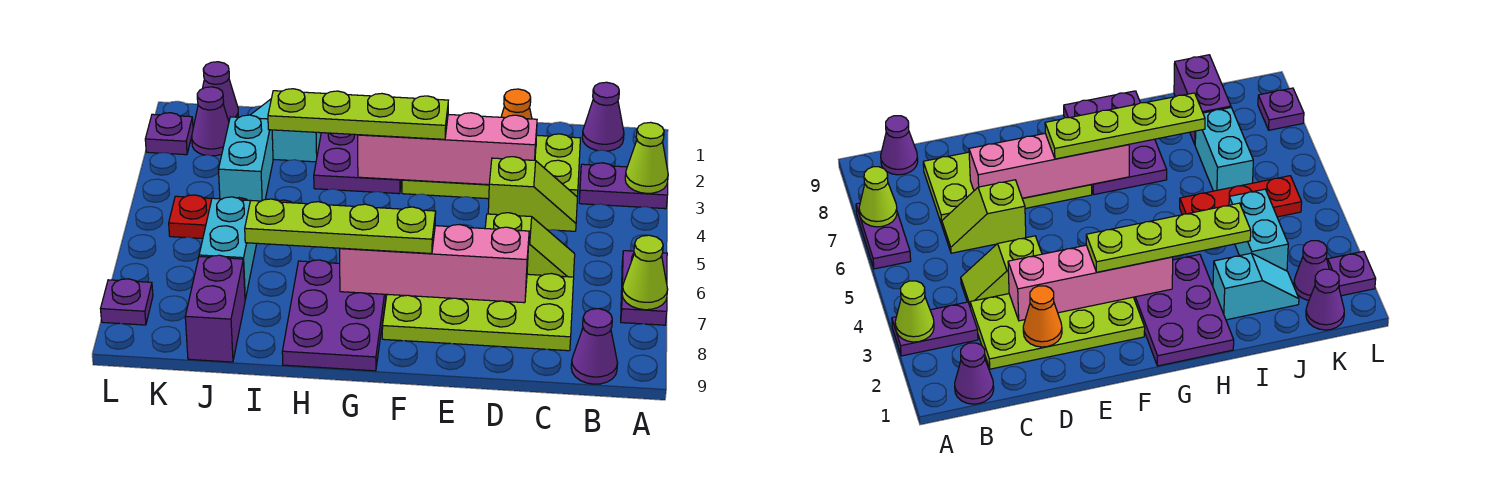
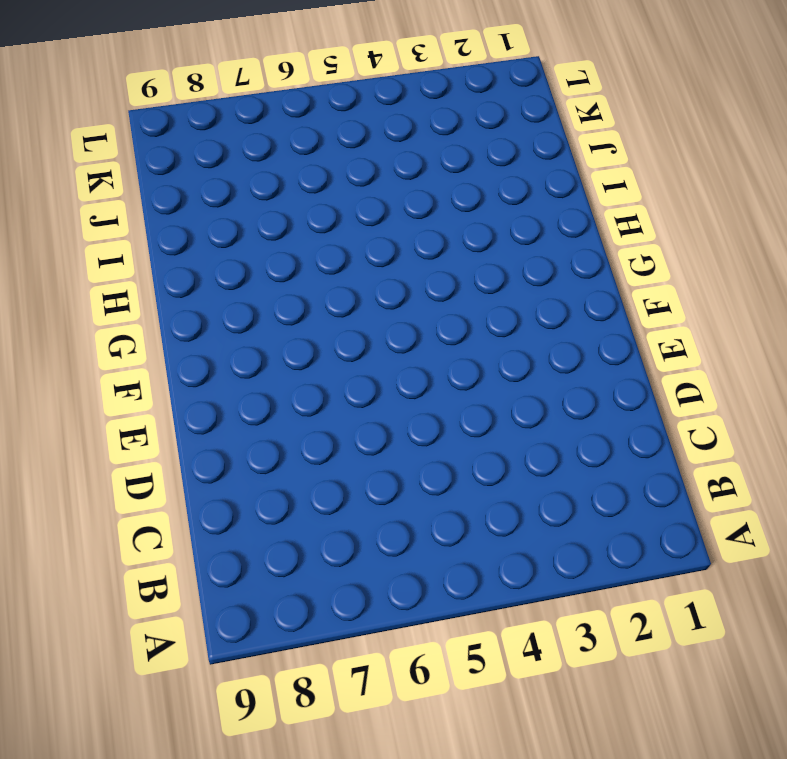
none -> purple plate A3:B3 level 1
none -> purple plate A6:A7 level 1
none -> purple cone B1 level 1

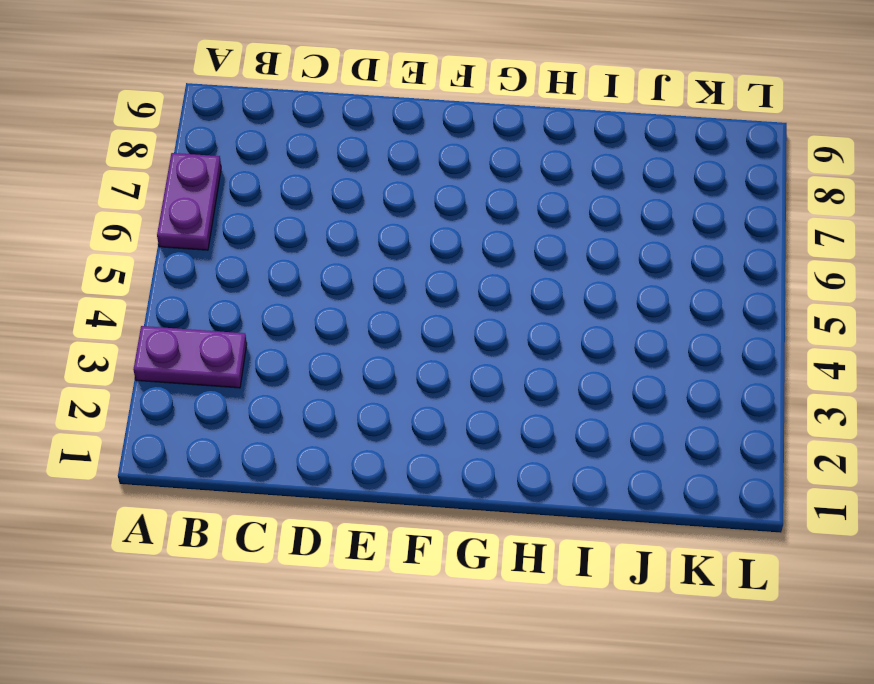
none -> purple cone B1 level 1
none -> purple cone B9 level 1
none -> lime plate C2:F3 level 1

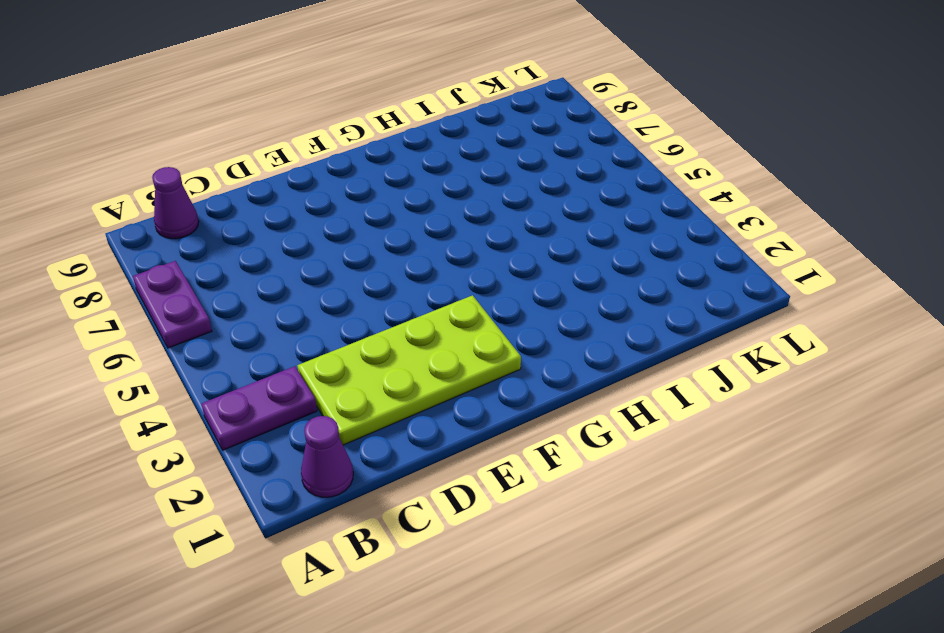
none -> lime slope C4:D4 level 1 top D
none -> lime slope C6:D6 level 1 top D
none -> lime plate C7:F8 level 1

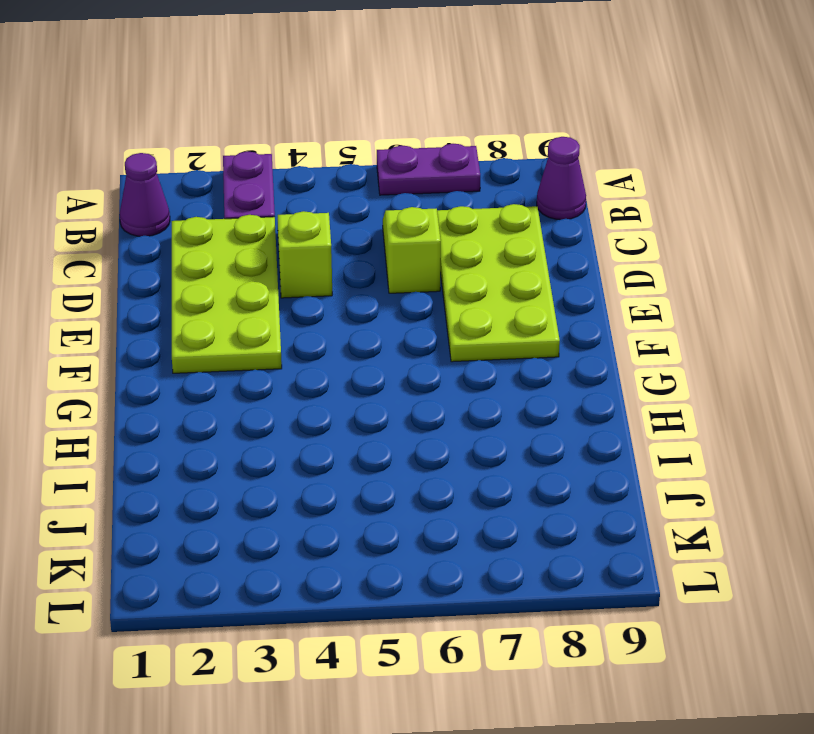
none -> purple plate G1:H3 level 1
none -> purple plate G7:H9 level 1
none -> cyan slope I2:J2 level 1 top I

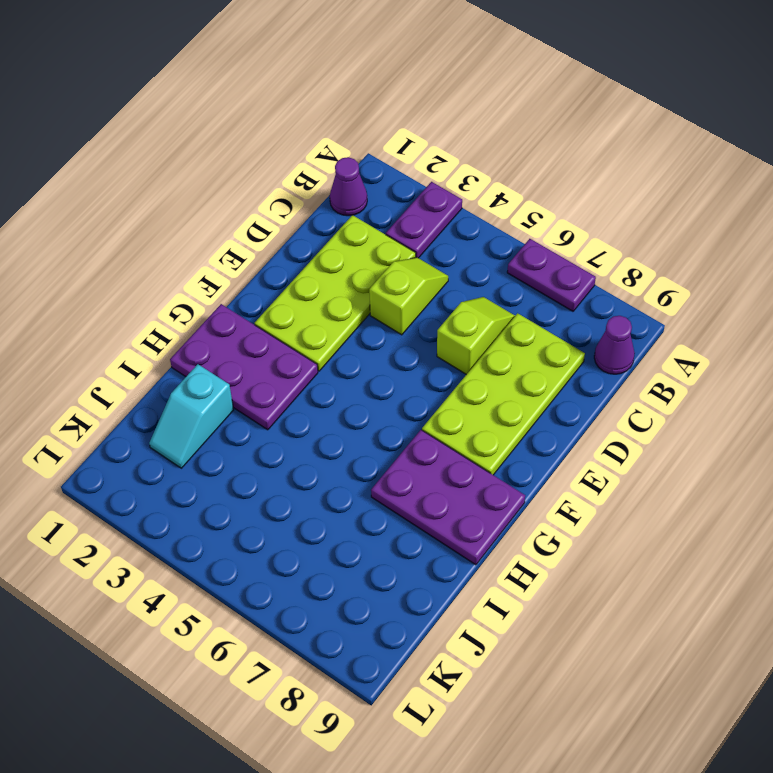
none -> red plate I5:K5 level 1
none -> cyan brick J3:J4 level 1
none -> cyan brick J6:J7 level 1

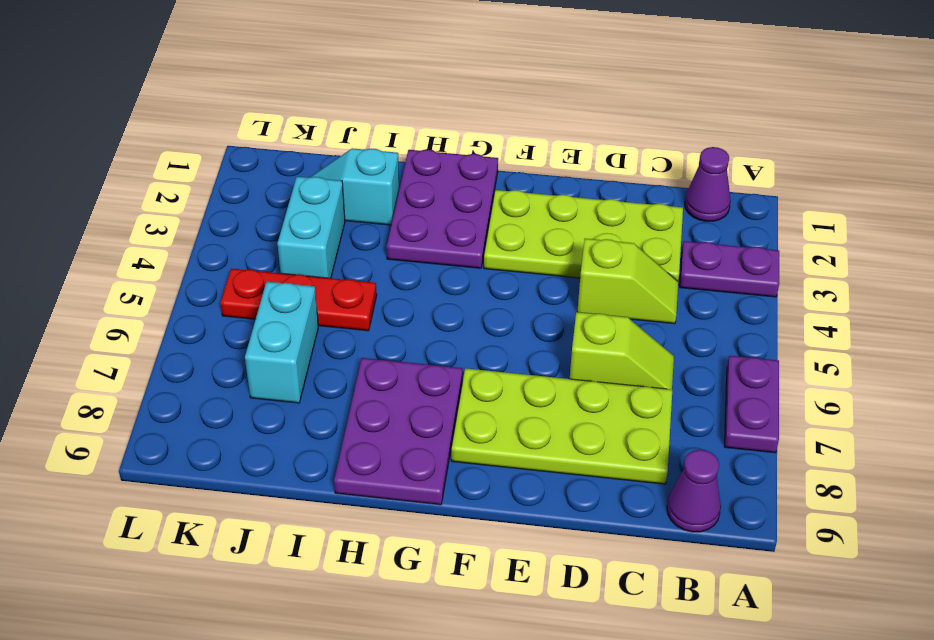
none -> purple brick J8:J9 level 1
none -> purple cone K1 level 1
none -> purple cone K2 level 1

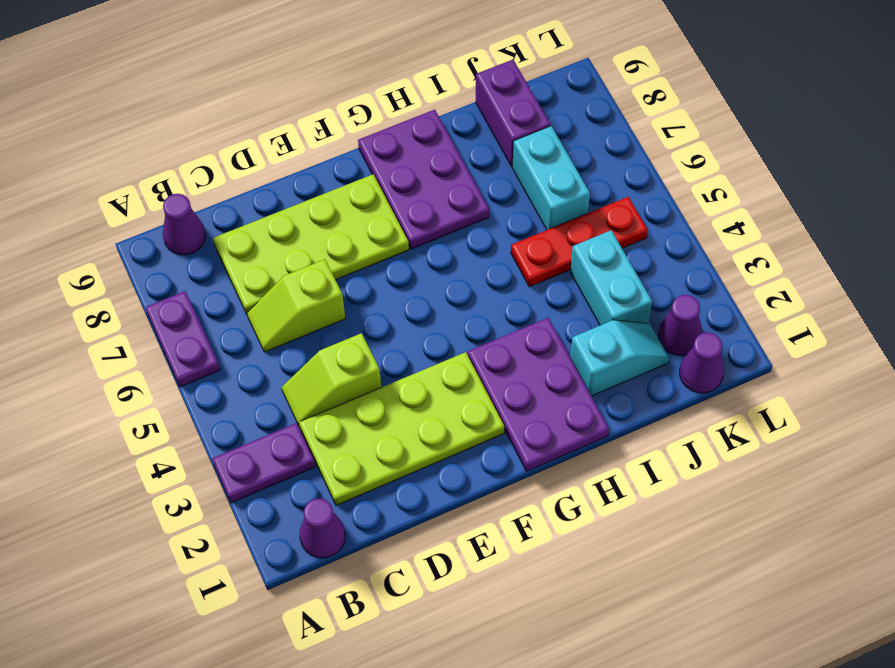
none -> purple plate L2 level 1
none -> purple plate L8 level 1
none -> lime cone A3 level 2

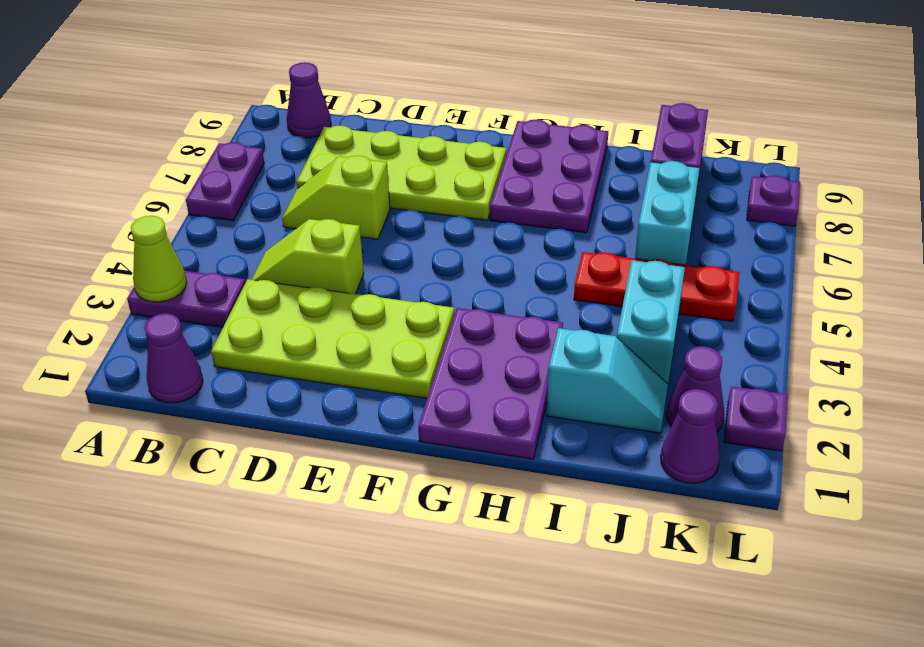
none -> lime cone A7 level 2
none -> orange cone D2 level 2
none -> pink brick D3:G3 level 2

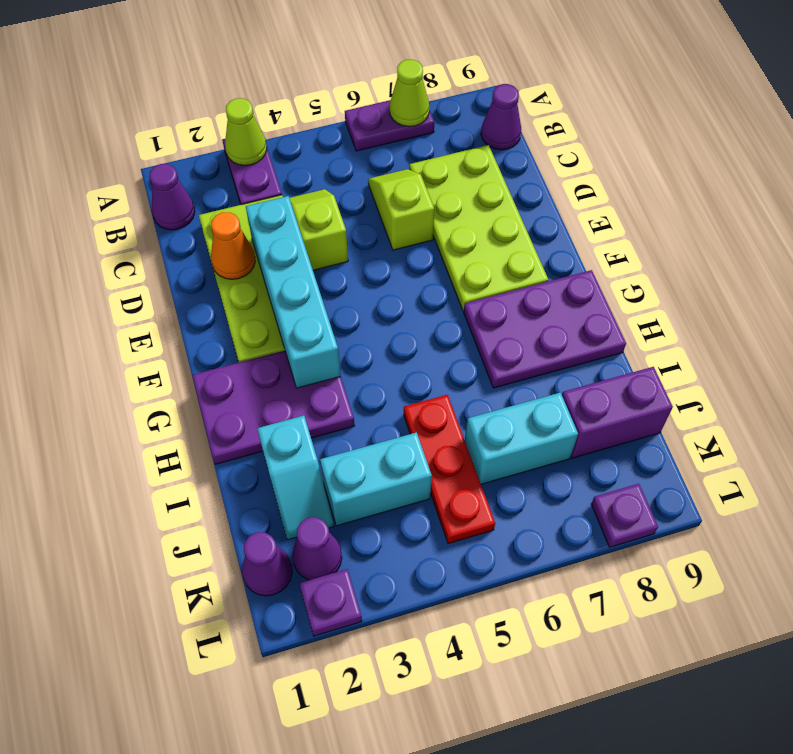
cyan brick D3:G3 level 2 -> pink brick D3:G3 level 2
none -> pink brick D7:G7 level 2
none -> lime plate F3:I3 level 3
none -> lime plate F7:I7 level 3

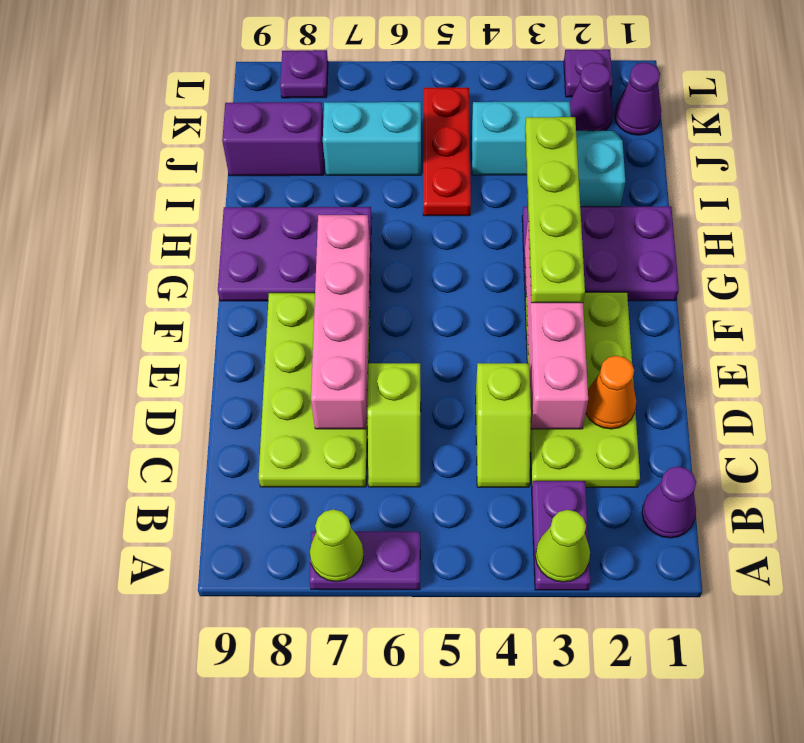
none -> purple cone B9 level 1
none -> lime plate F7:I7 level 3

